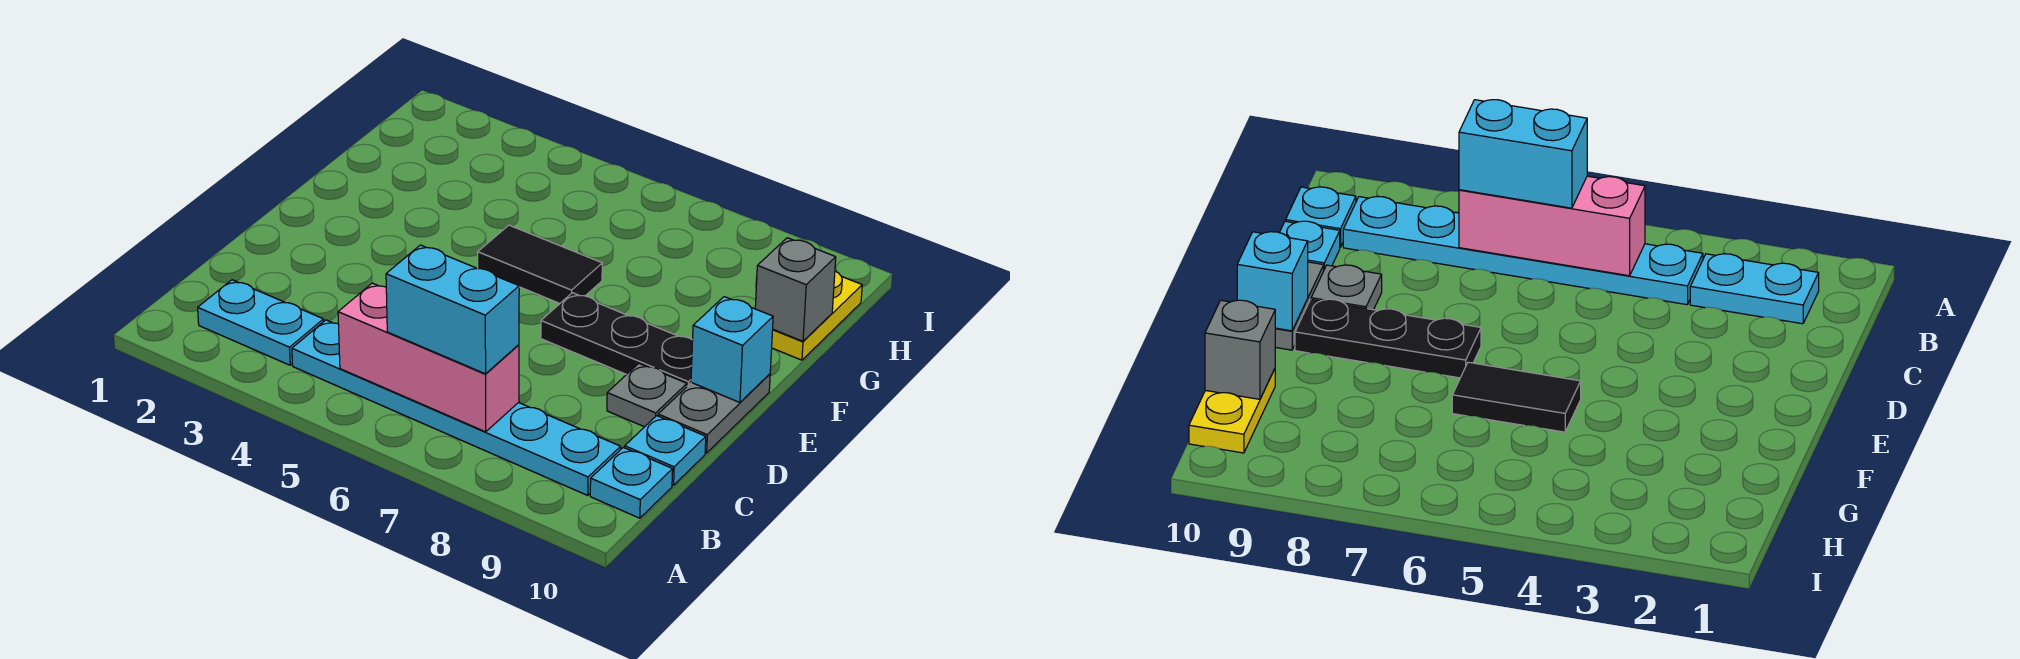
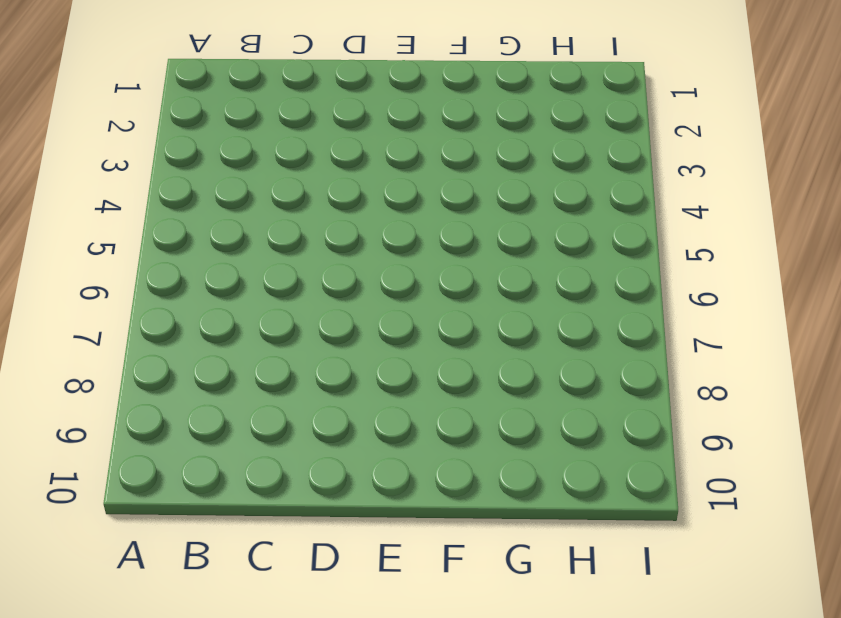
none -> cyan plate B2:B3 level 1
none -> cyan plate B4:B9 level 1
none -> cyan plate B10 level 1

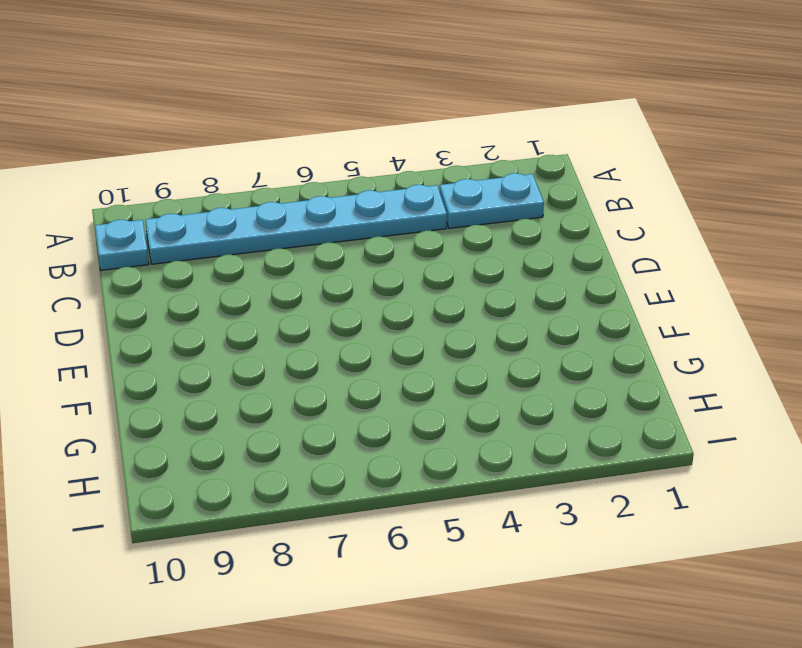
none -> cyan plate C10 level 1
none -> grey plate D9 level 1
none -> grey plate D10:E10 level 1

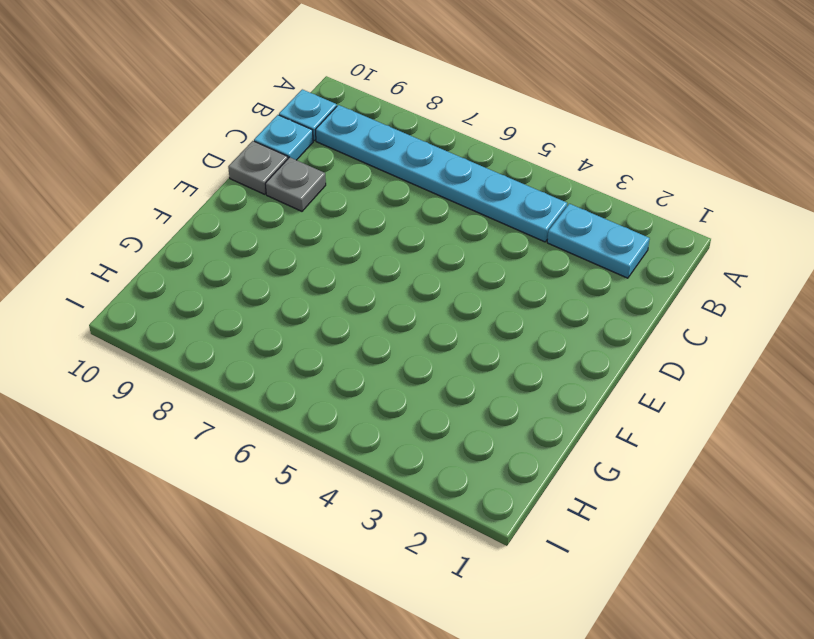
grey plate D10 level 1 -> grey plate D10:E10 level 1
none -> black plate E7:E9 level 1
none -> black tile F5:F6 level 1
none -> yellow plate G10:H10 level 1

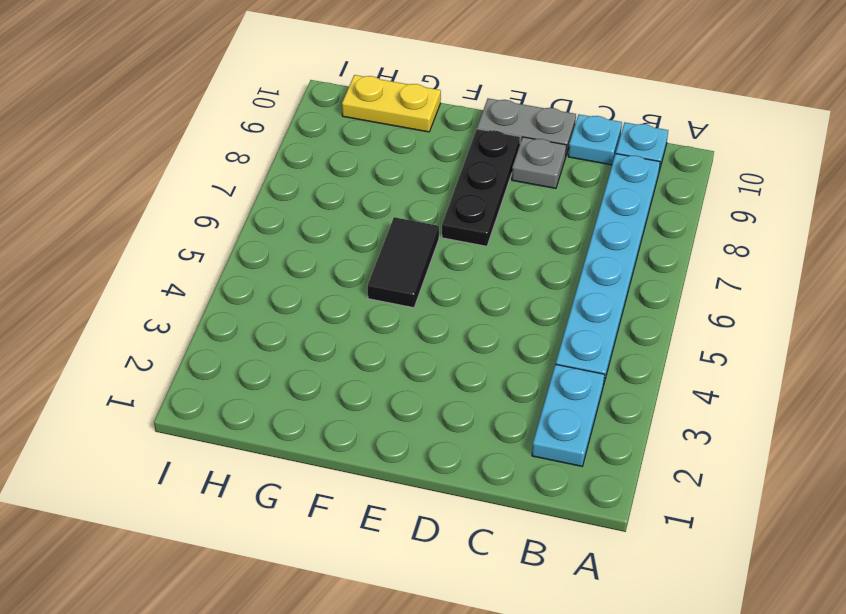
none -> pink brick B5:B7 level 2
none -> cyan brick E10 level 2
none -> grey brick G10 level 2

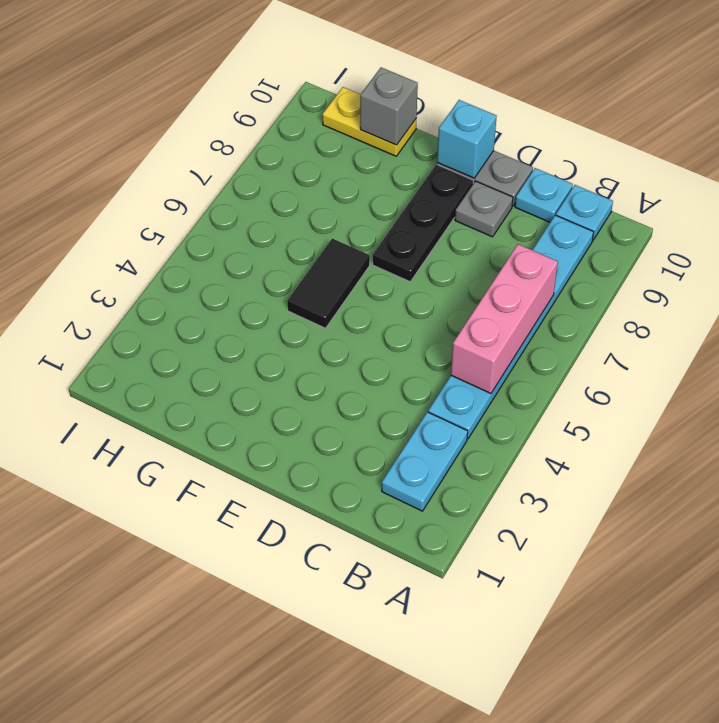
none -> cyan brick B6:B7 level 3

